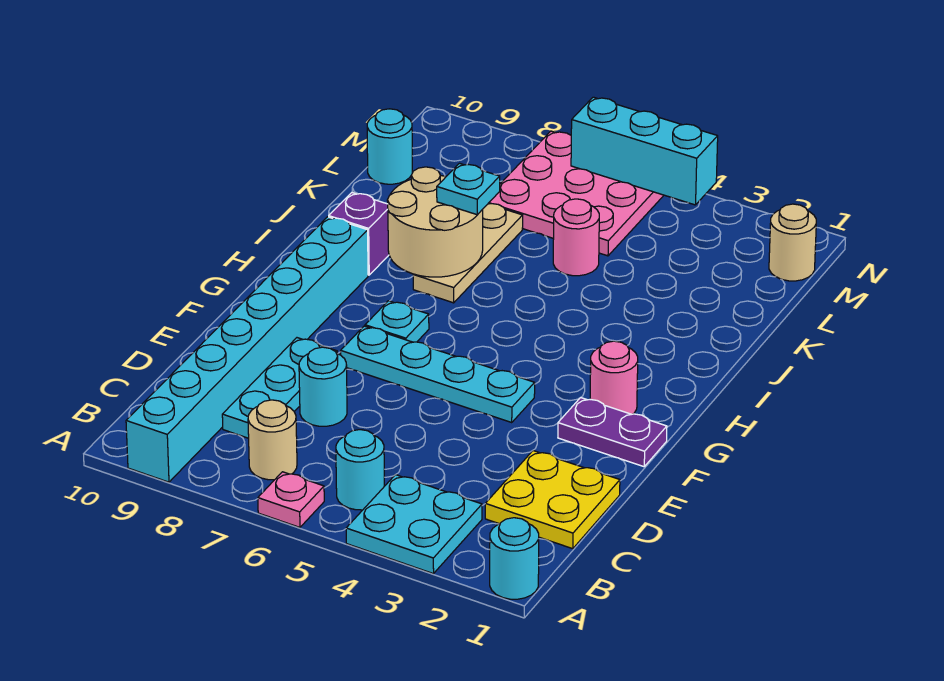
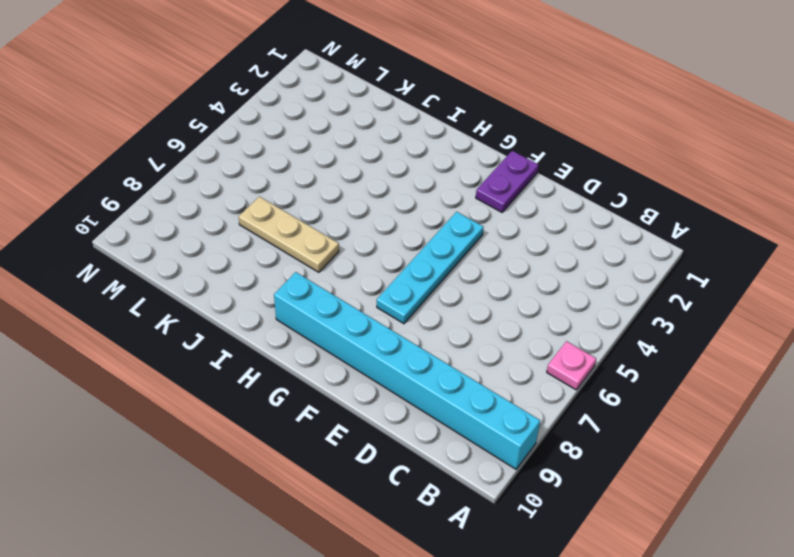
none -> cyan round brick A1 level 1
none -> cyan plate A3:B4 level 1
none -> cyan round brick B5 level 1

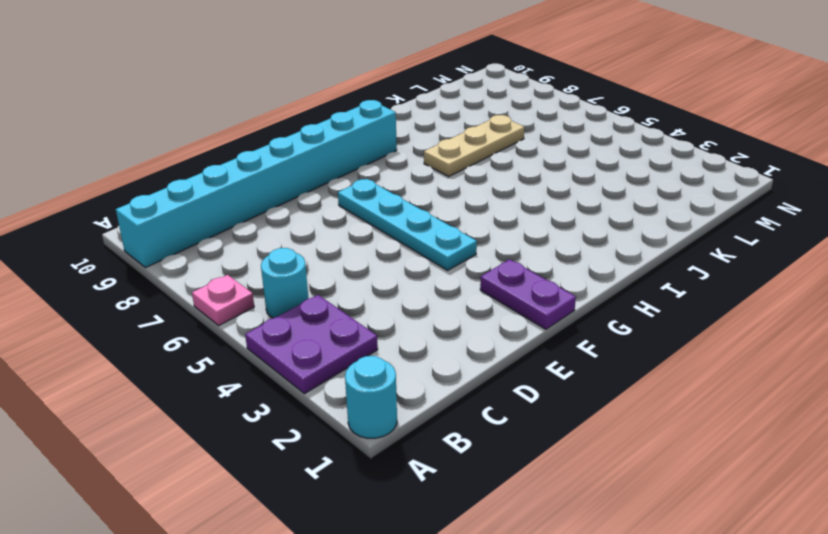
purple plate A3:B4 level 1 -> cyan plate A3:B4 level 1
none -> tan round brick B7 level 1
none -> yellow plate C1:D2 level 1
none -> cyan plate C8:E8 level 1

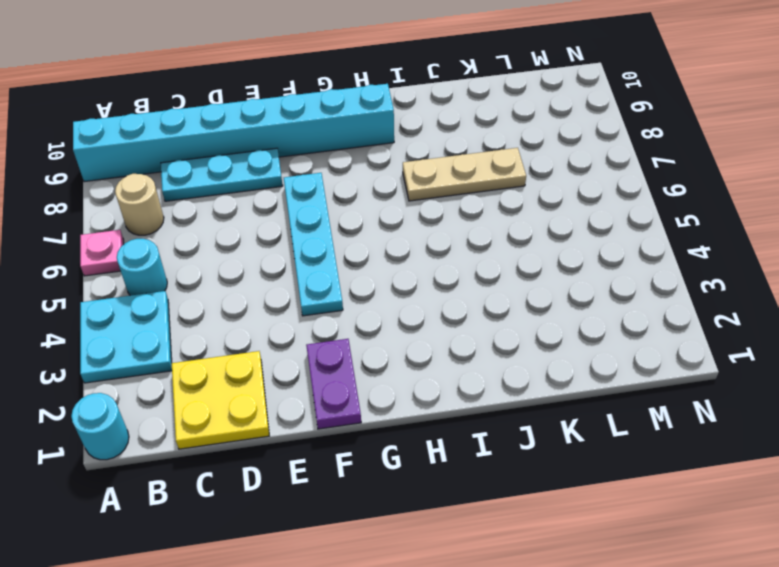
none -> cyan round brick D7 level 1
none -> pink round brick G2 level 1
none -> cyan plate G7 level 1

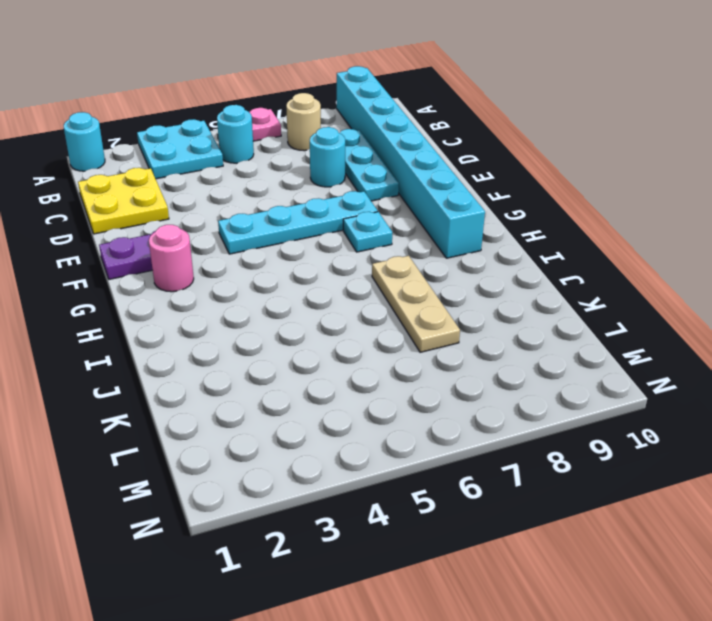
none -> purple brick I9 level 1
none -> pink round brick K5 level 1
none -> pink plate L5:N7 level 1

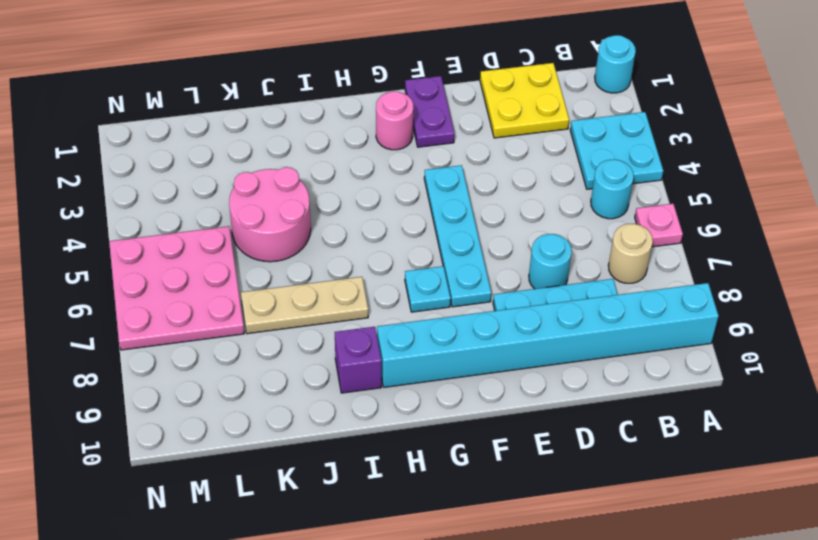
pink round brick J4:K5 level 1 -> pink round brick K5 level 1
none -> cyan round brick L10 level 1
none -> tan round brick M1 level 1
none -> tan round brick I7:J8 level 2

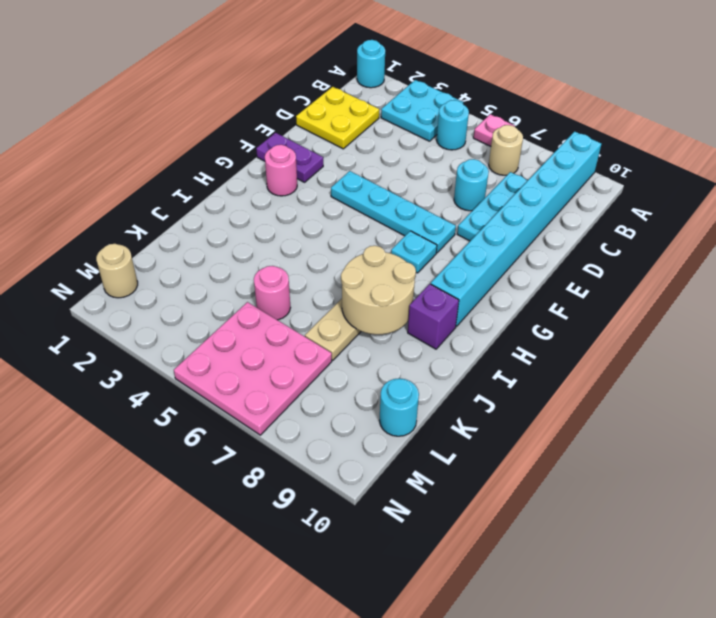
none -> cyan brick N4:N6 level 2
none -> cyan plate J7 level 3

